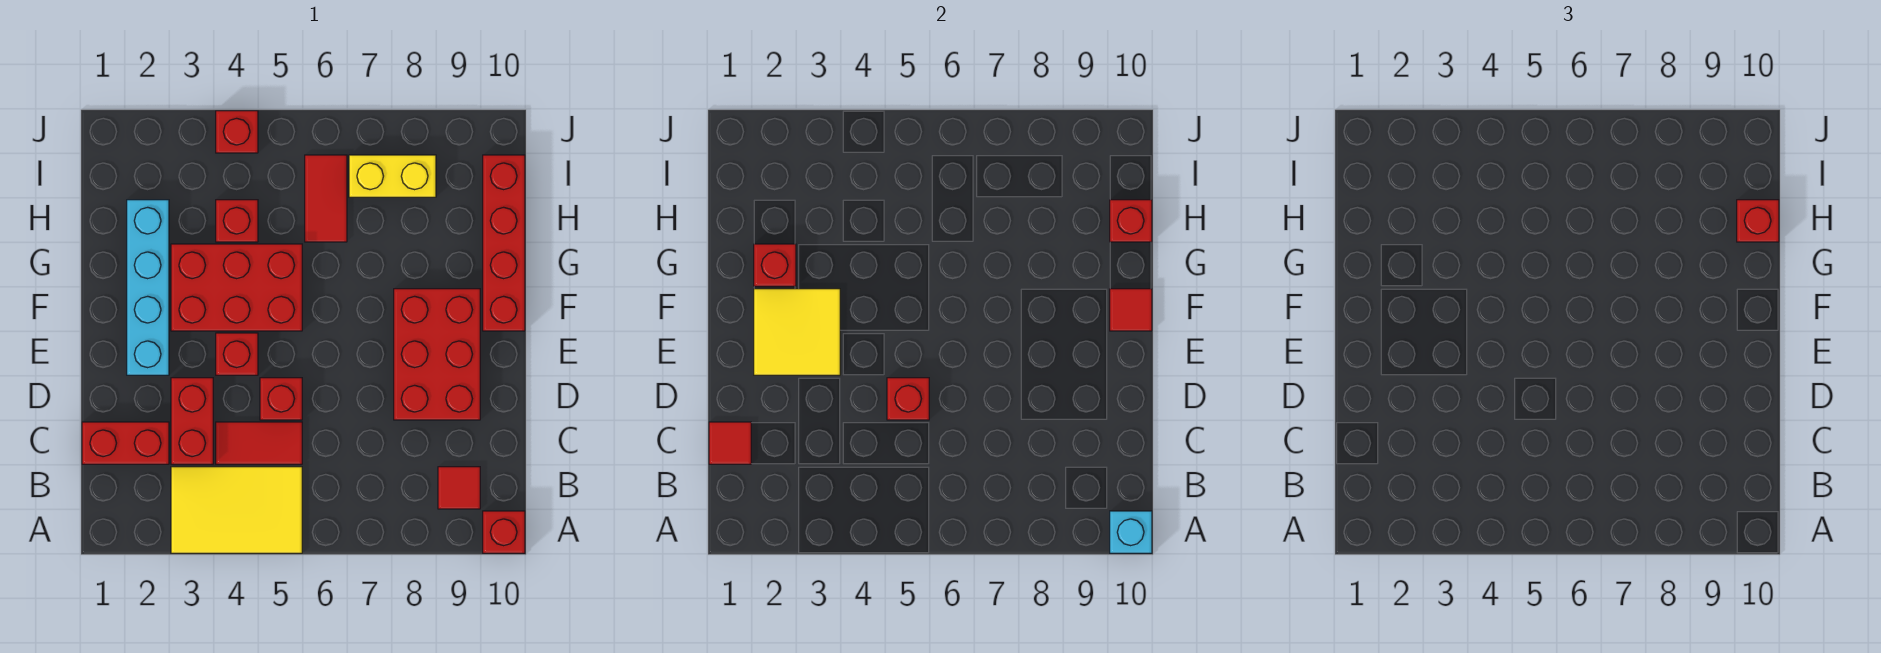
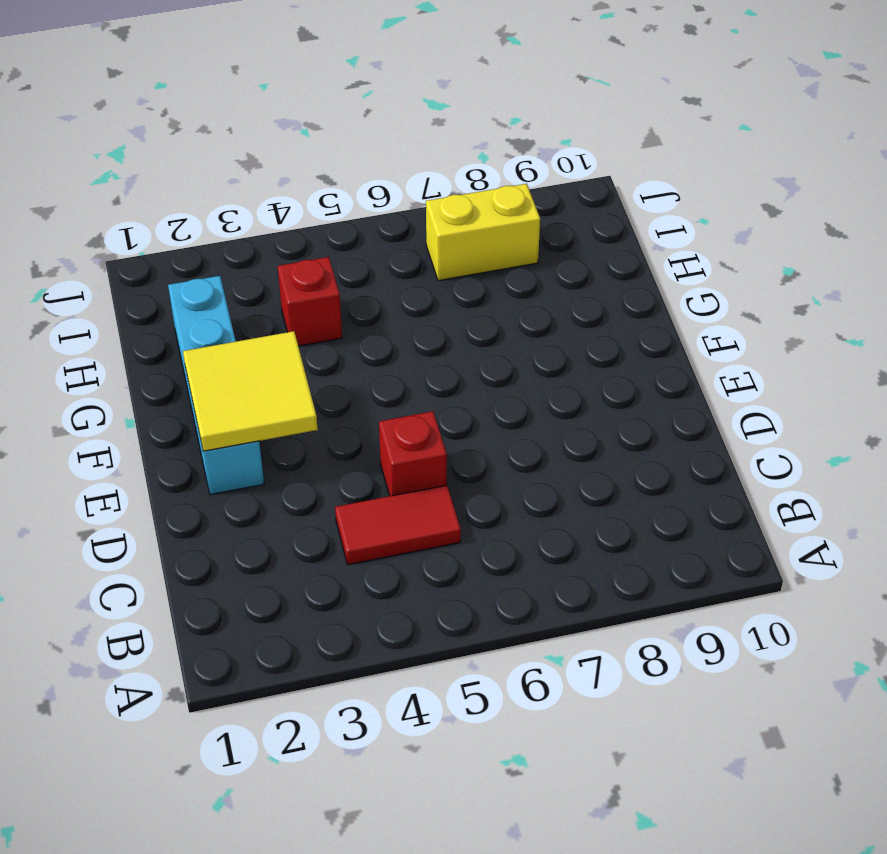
none -> yellow tile A3:B5 level 1
none -> red brick A10 level 1
none -> red tile B9 level 1

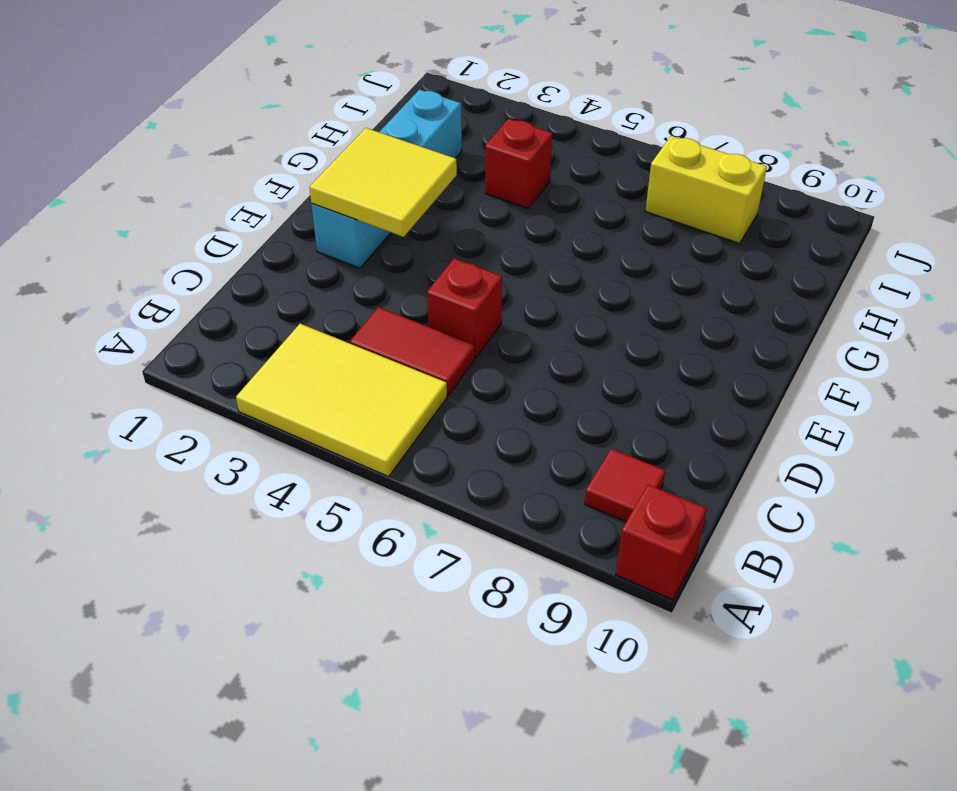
none -> red brick C1:C2 level 1
none -> red brick C3:D3 level 1
none -> red brick D8:F9 level 1

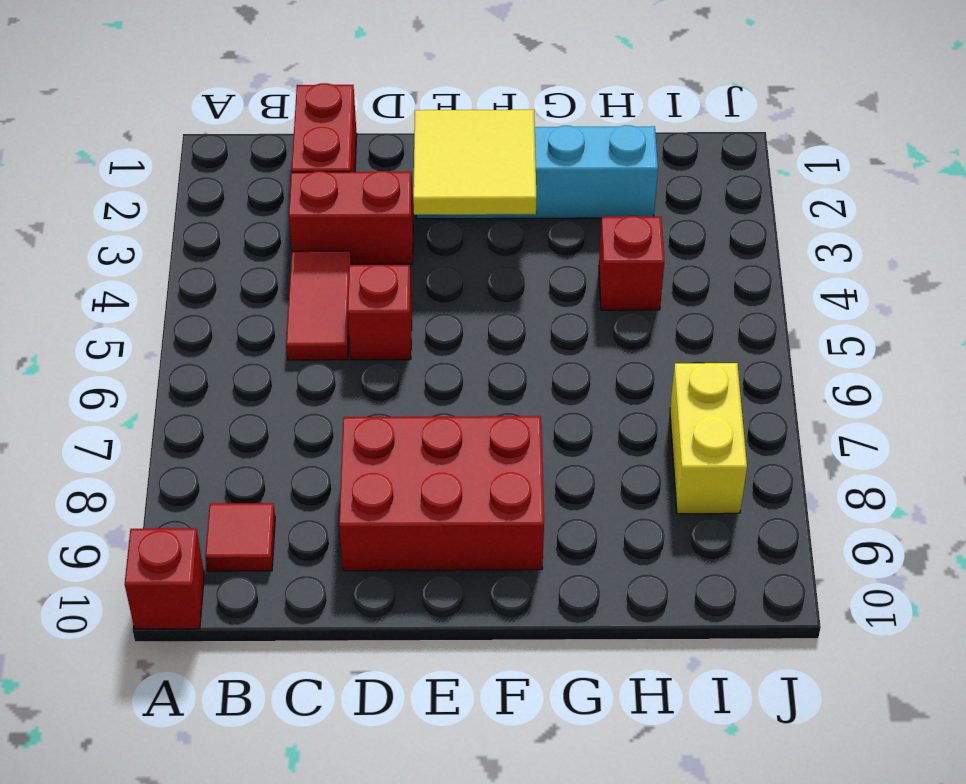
none -> yellow tile A3:B5 level 1
none -> red brick E4 level 1
none -> red brick F3:G5 level 1

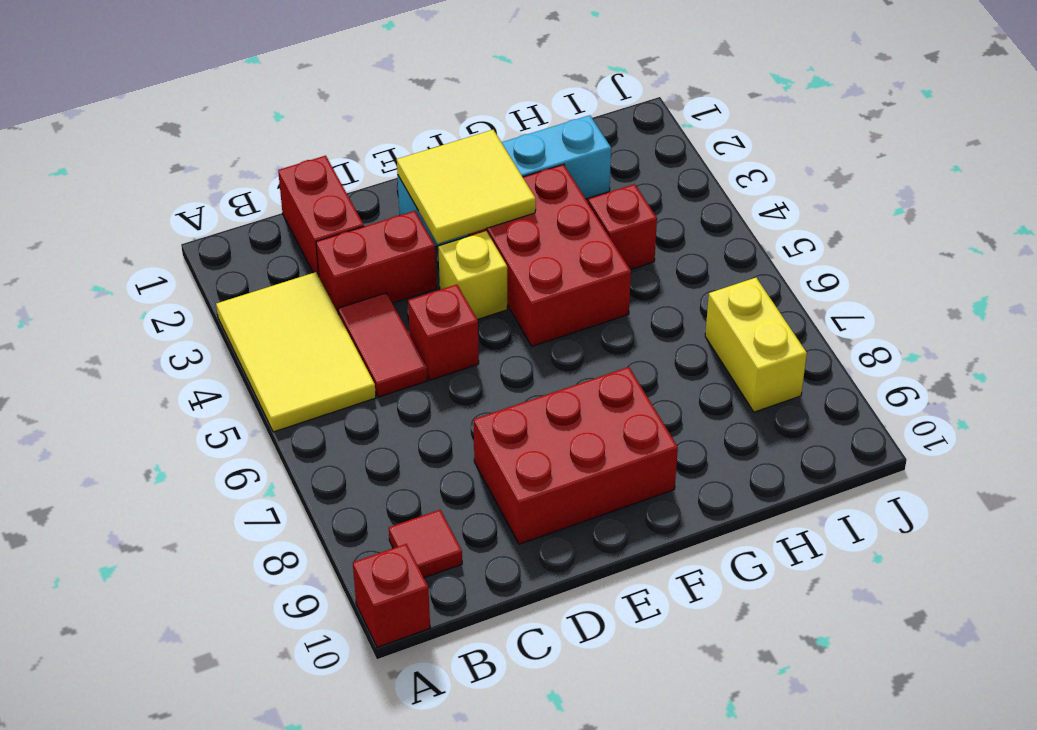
yellow brick E4 level 1 -> red brick E4 level 1
none -> red brick F10:I10 level 1
none -> red tile H6:I6 level 1
none -> red brick J4 level 1

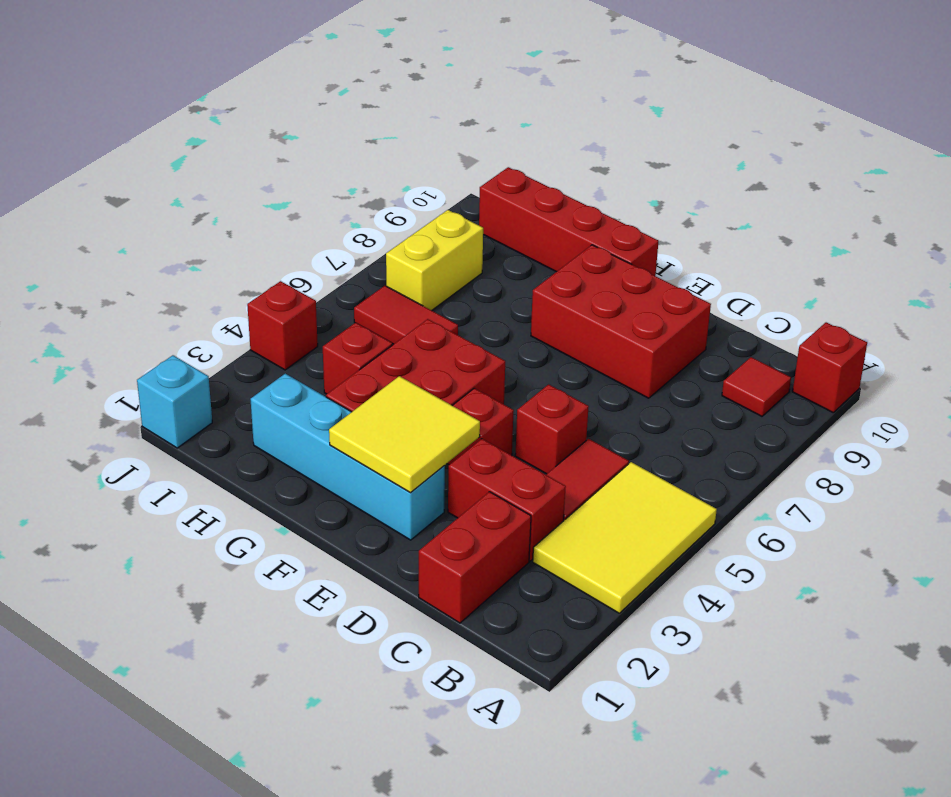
cyan brick J1 level 1 -> cyan brick A10 level 2
none -> red tile C1 level 2
none -> red brick D5 level 2
none -> red tile F10 level 2

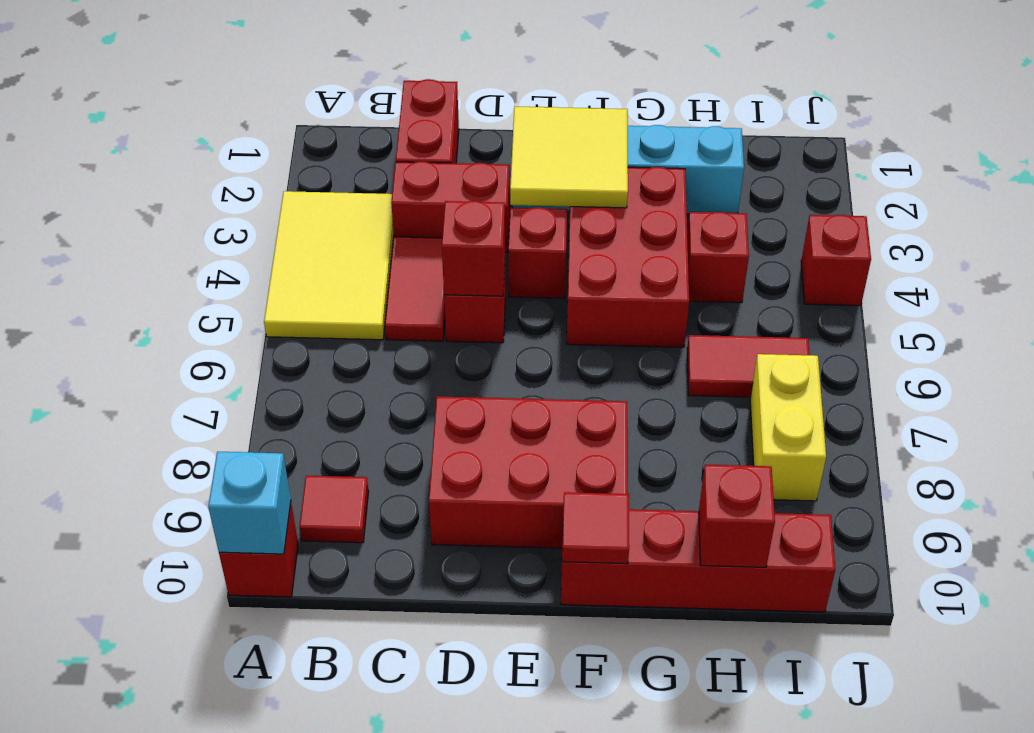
none -> red tile C1 level 2
none -> red brick G2 level 2
none -> red brick H10 level 3

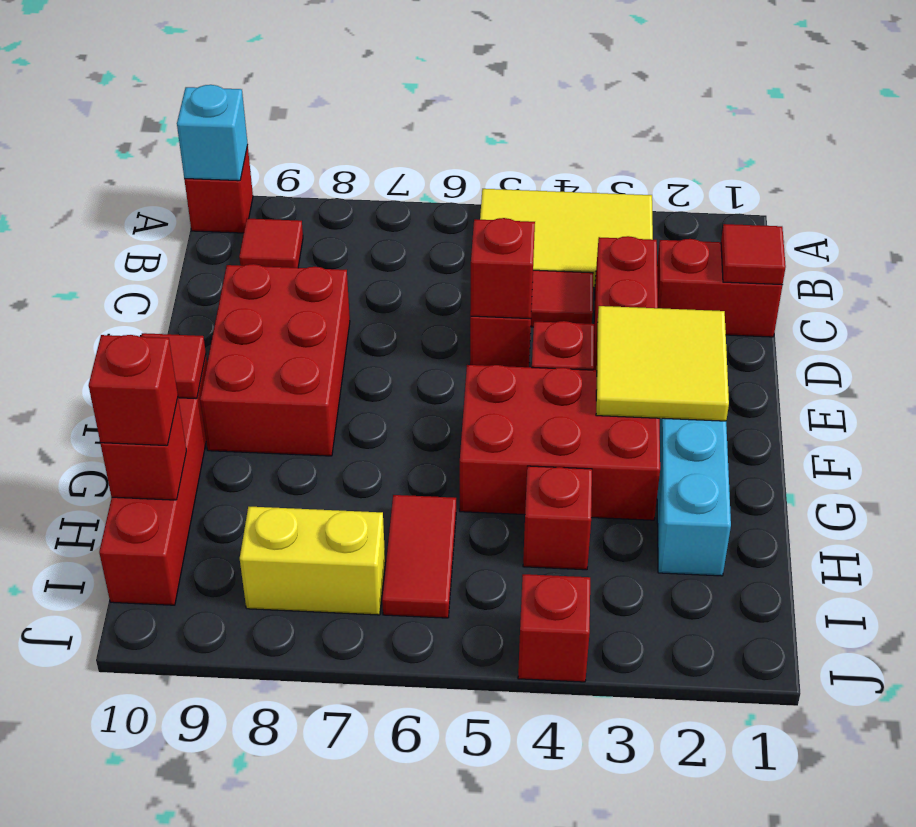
none -> red brick G2 level 2

